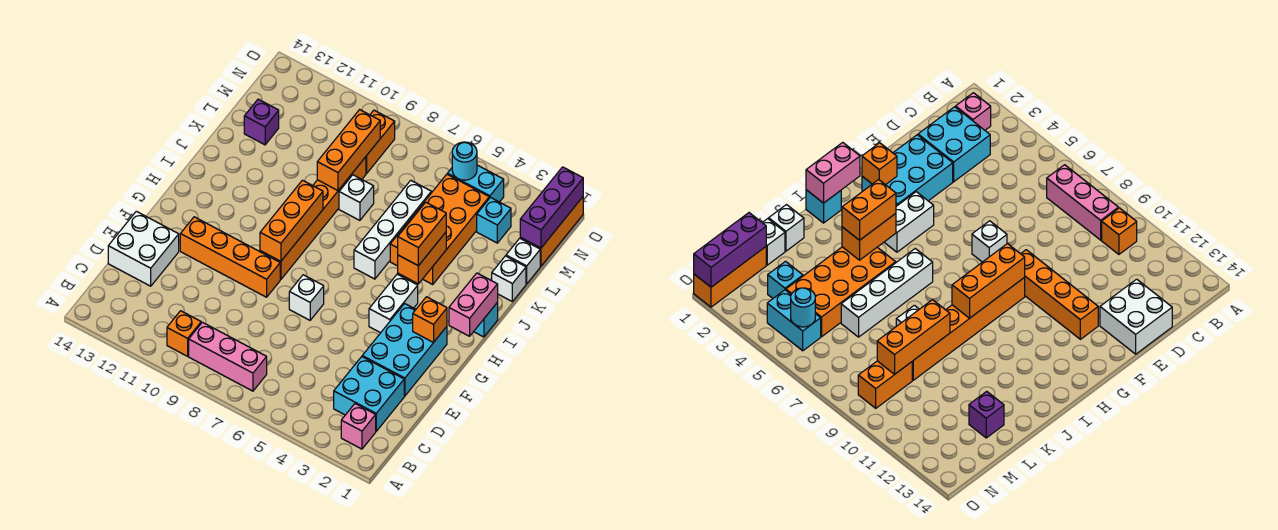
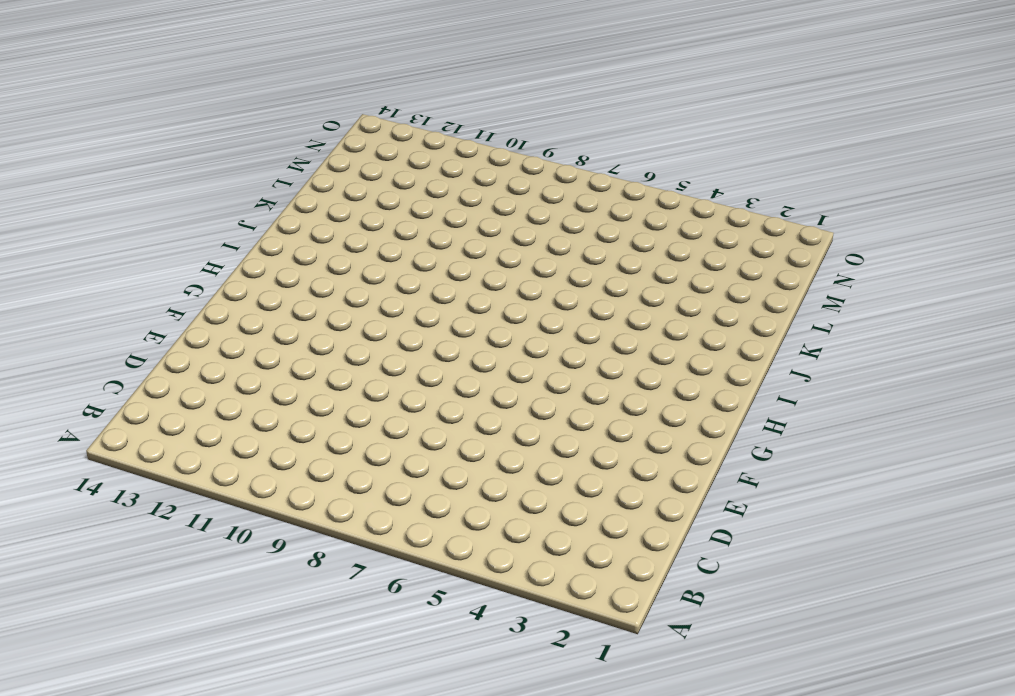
none -> pink brick B2 level 1
none -> pink brick B7:B9 level 1
none -> orange brick B10 level 1

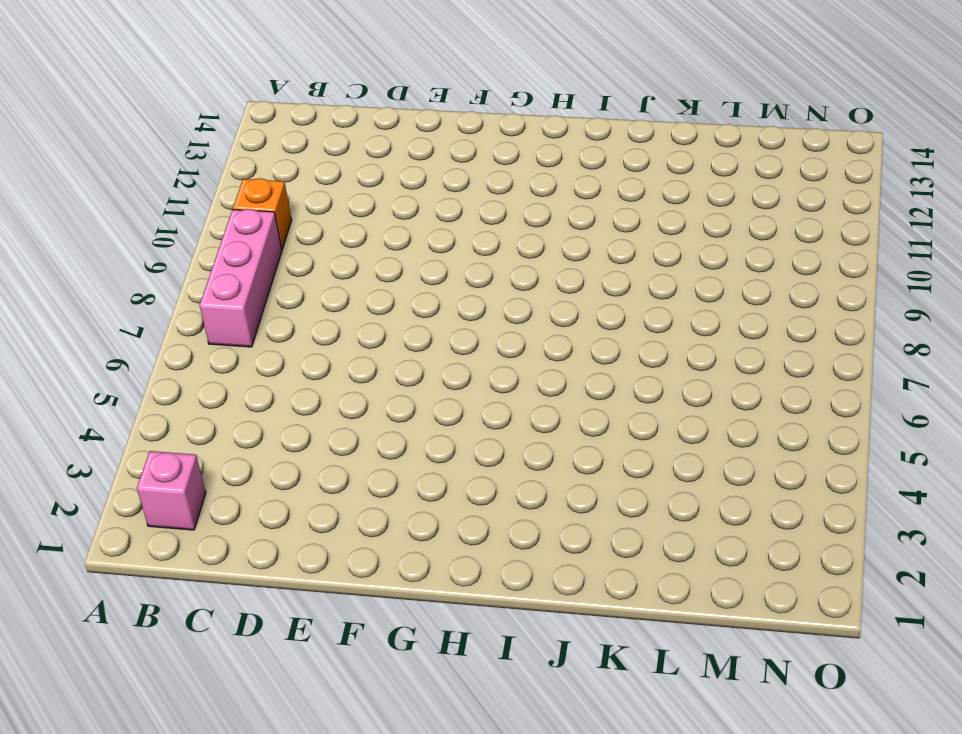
none -> cyan brick C2:D3 level 1
none -> white brick D13:E14 level 1
none -> cyan brick E2:G3 level 1

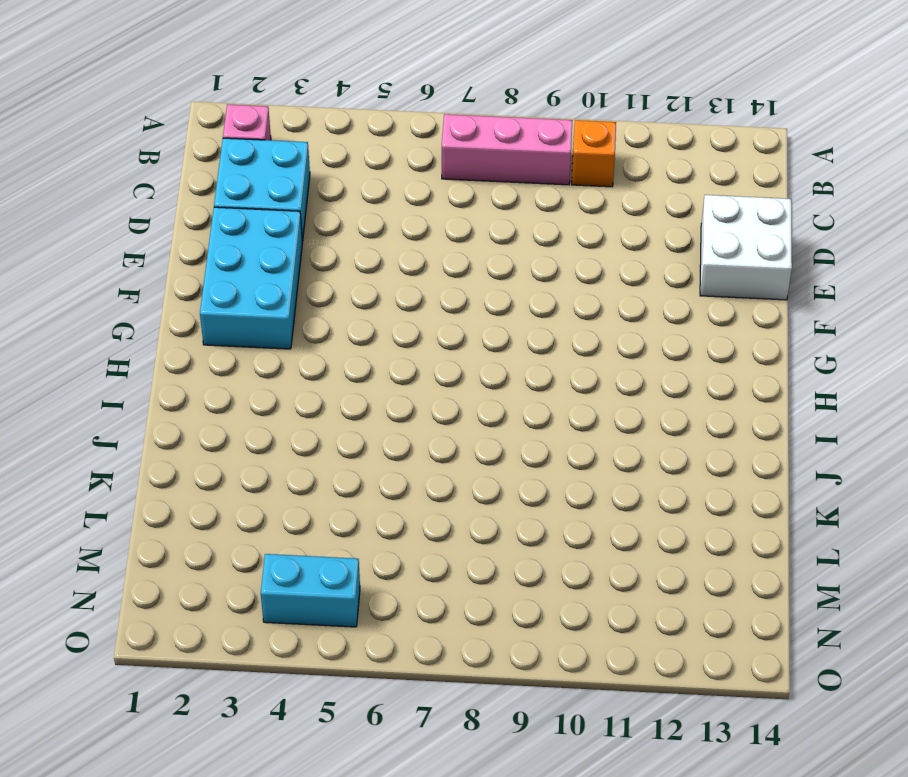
none -> white brick F7 level 1
none -> orange brick F9:F12 level 1
none -> white brick G4:H4 level 1

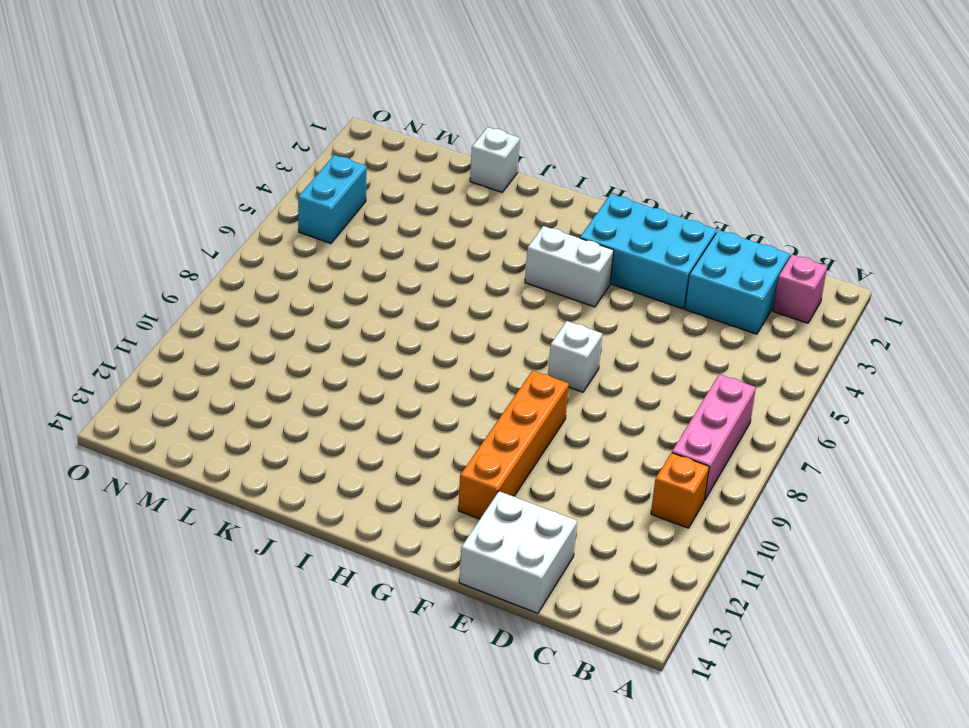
none -> orange brick G9:L9 level 1
none -> cyan brick I1 level 1
none -> white brick I6:L6 level 1

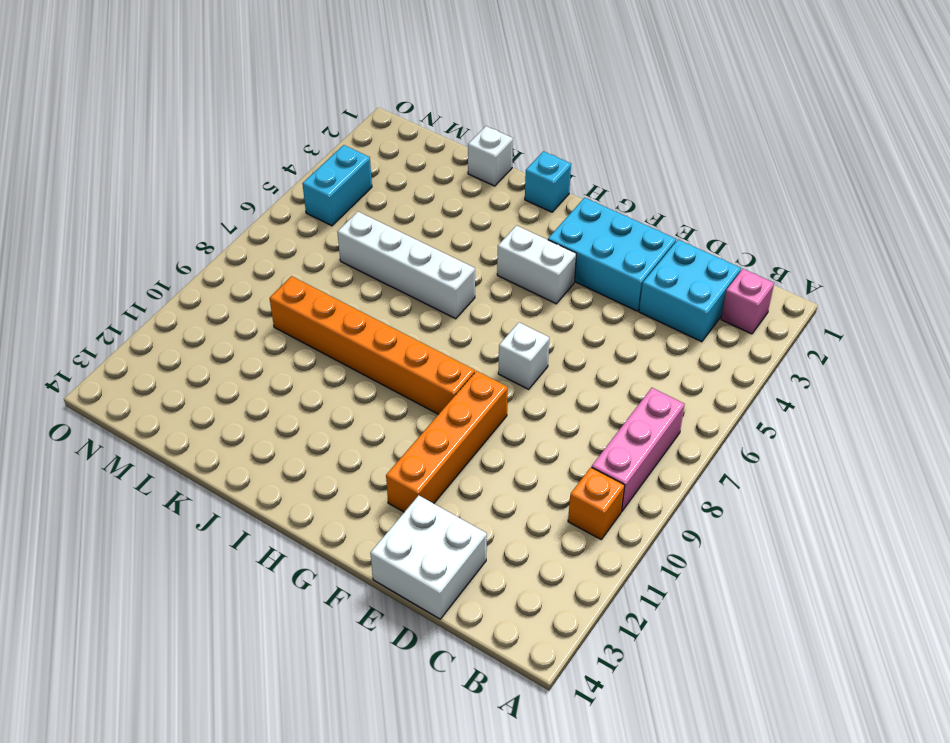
none -> orange brick J4:M5 level 1
none -> white brick K8 level 1
none -> white brick L1 level 1

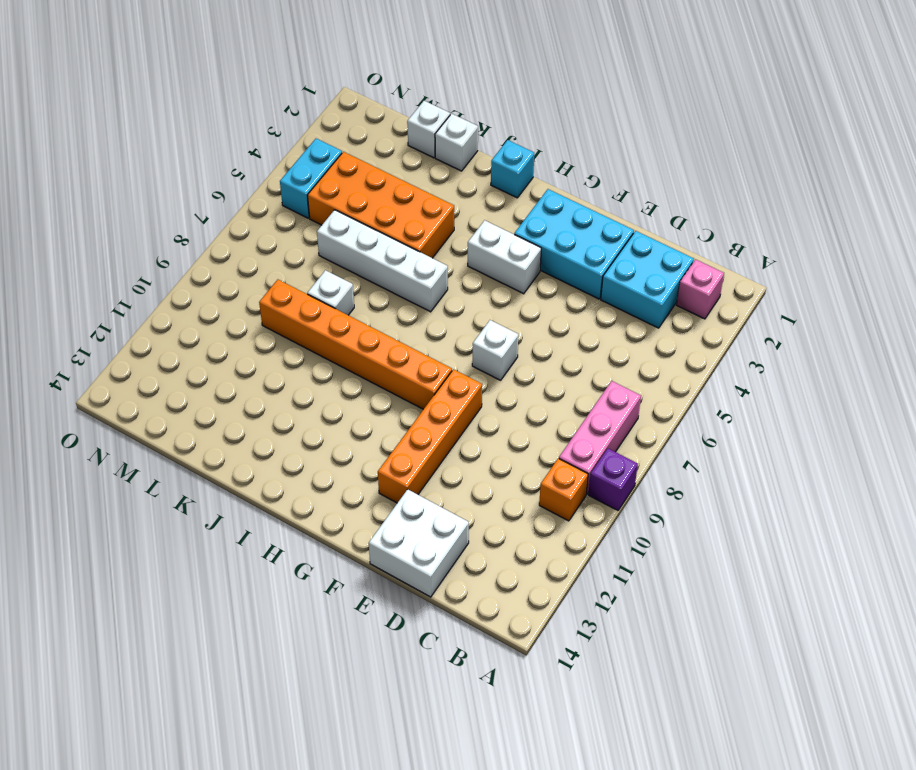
purple brick A9 level 1 -> purple brick L13 level 1
none -> orange brick M1:O1 level 1
none -> cyan brick M3 level 1
none -> orange brick M9:N9 level 1

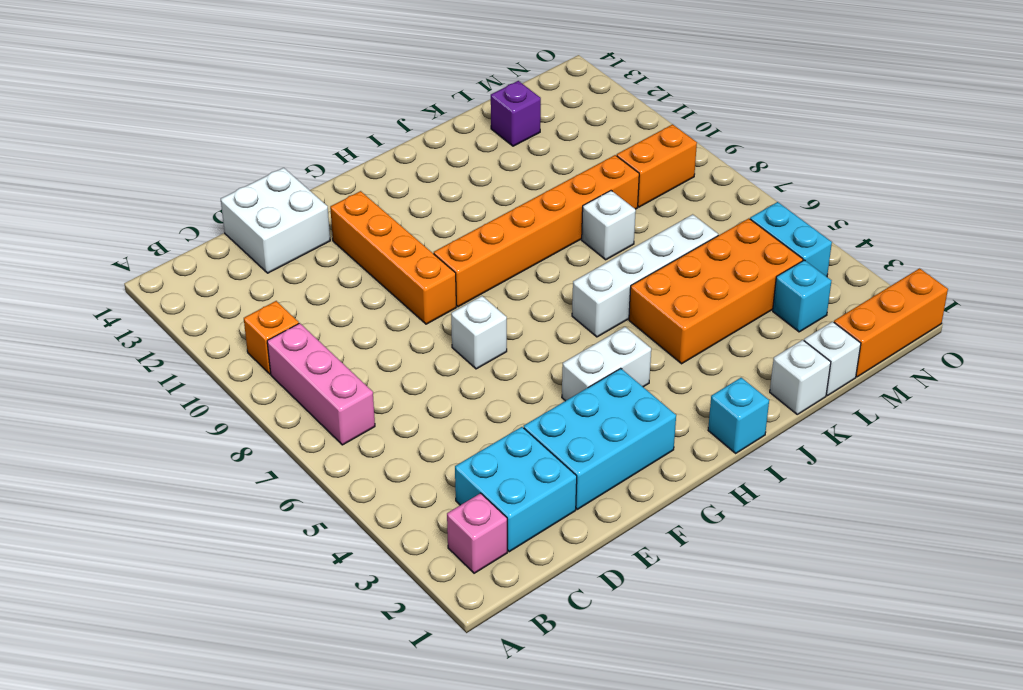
none -> orange brick G2 level 2
none -> orange brick G9:I9 level 2
none -> pink brick H1:I1 level 2

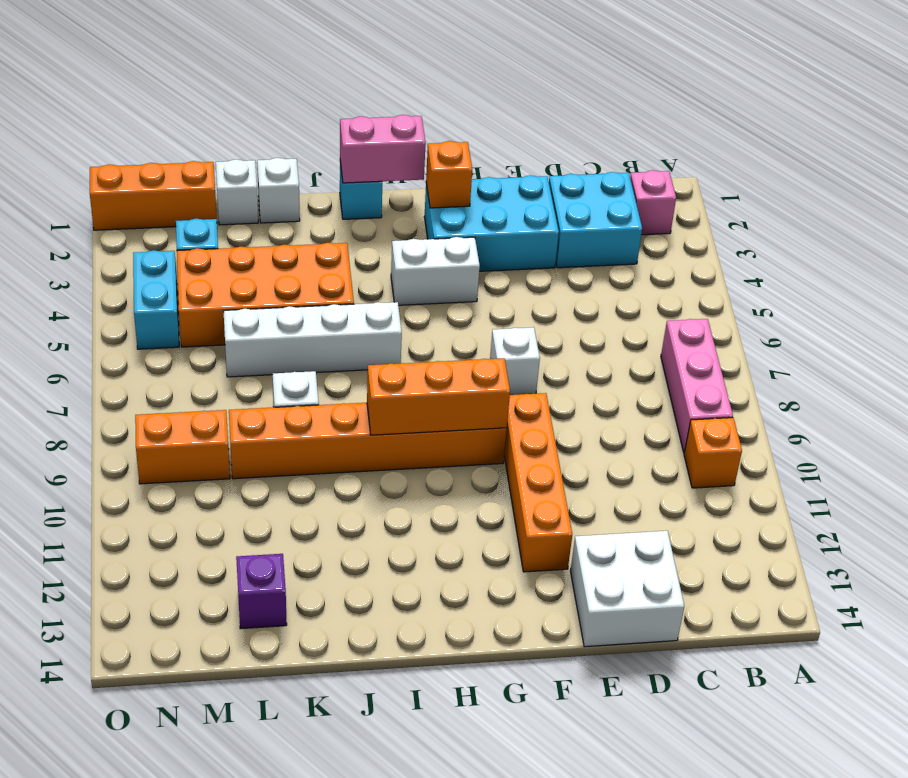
none -> orange brick I4:J4 level 2
none -> orange brick K9:M9 level 2
none -> purple brick M1:O1 level 2

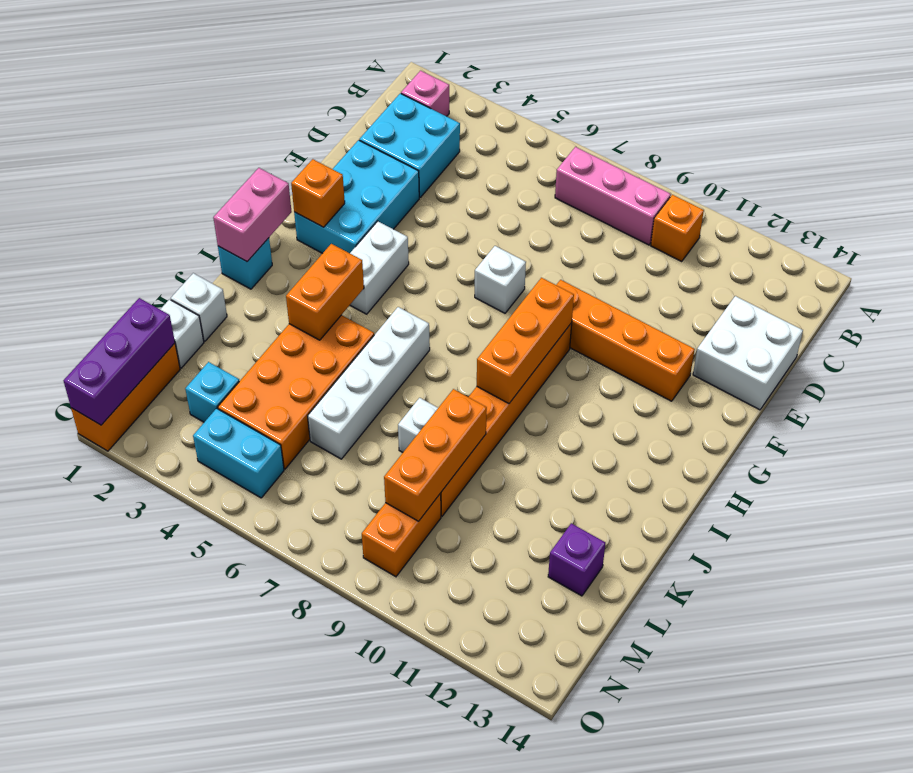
none -> cyan round brick N5 level 2
none -> orange brick I4:J4 level 3

